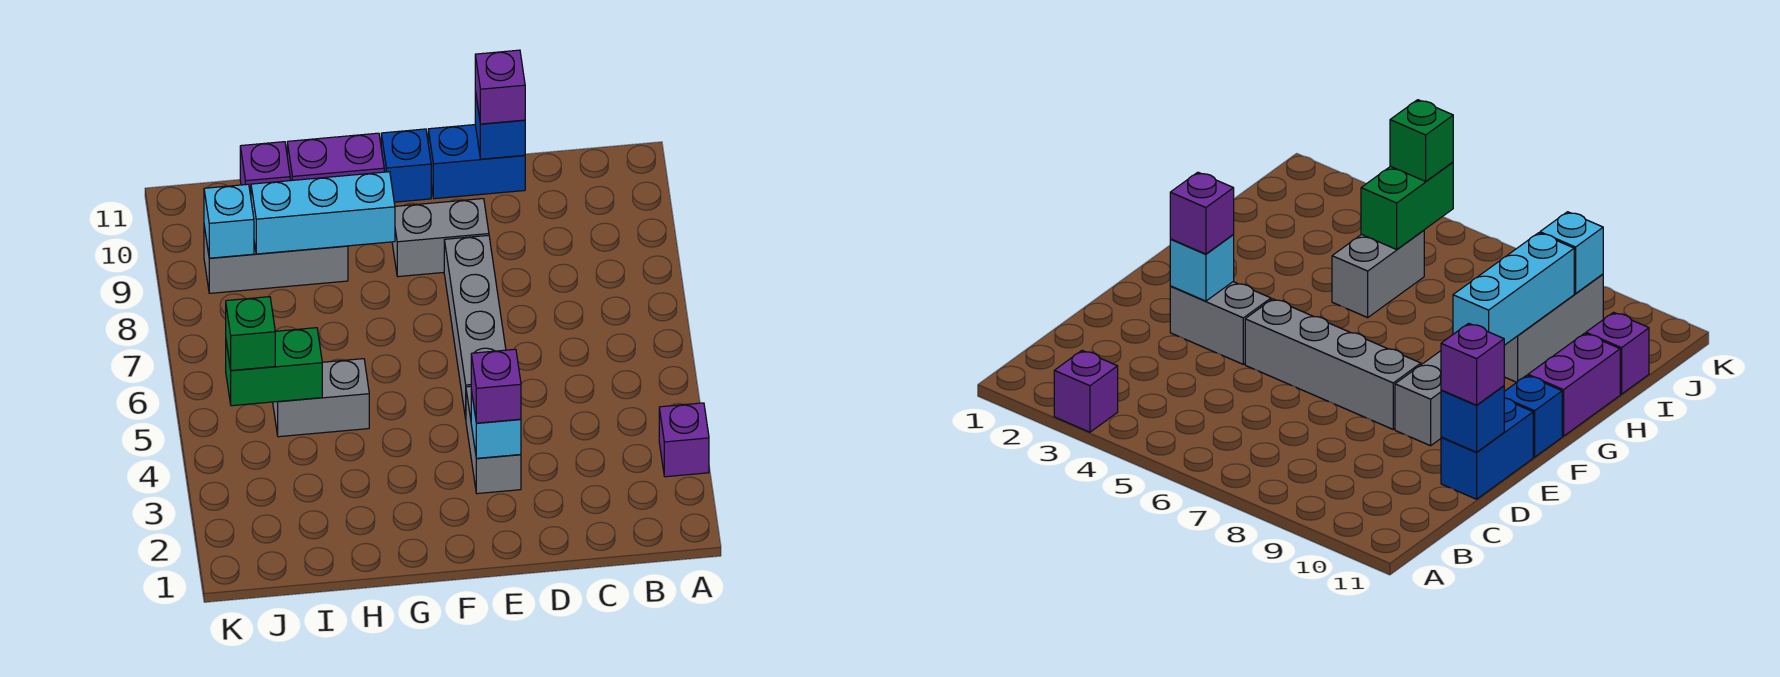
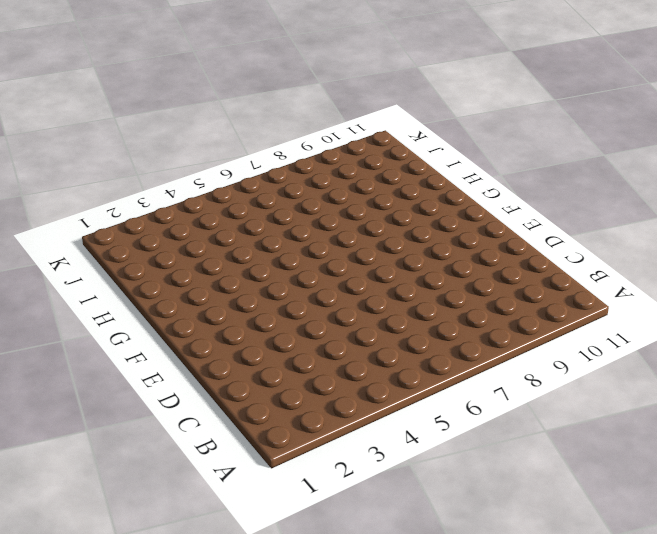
none -> purple brick A3 level 1
none -> blue brick D11:E11 level 1
none -> grey brick E3:E4 level 1

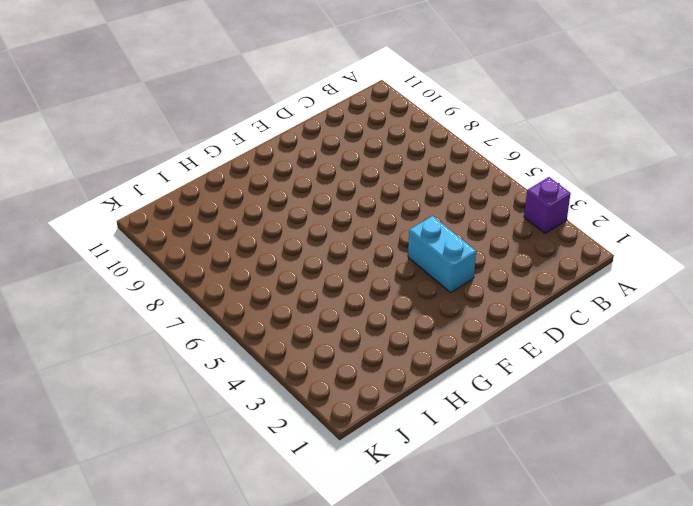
cyan brick E3:E4 level 1 -> grey brick E3:E4 level 1
none -> blue brick D11:E11 level 1
none -> grey brick E5:E8 level 1
none -> grey brick E9:F9 level 1

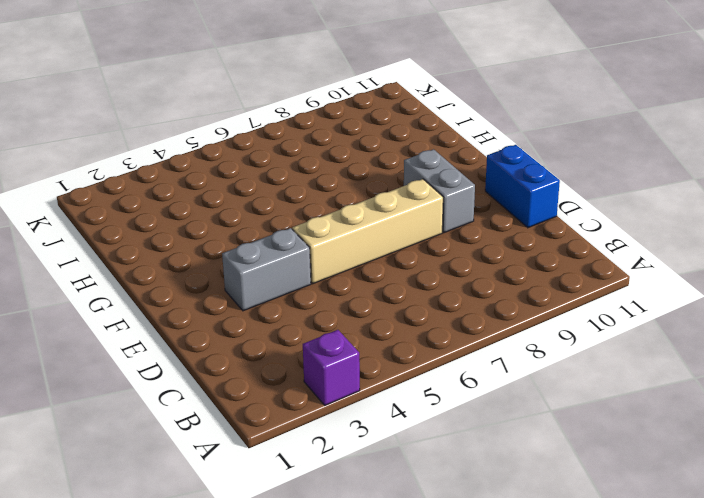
tan brick E5:E8 level 1 -> grey brick E5:E8 level 1
none -> blue brick F11 level 1
none -> purple brick G11:H11 level 1
none -> grey brick H5:I5 level 1

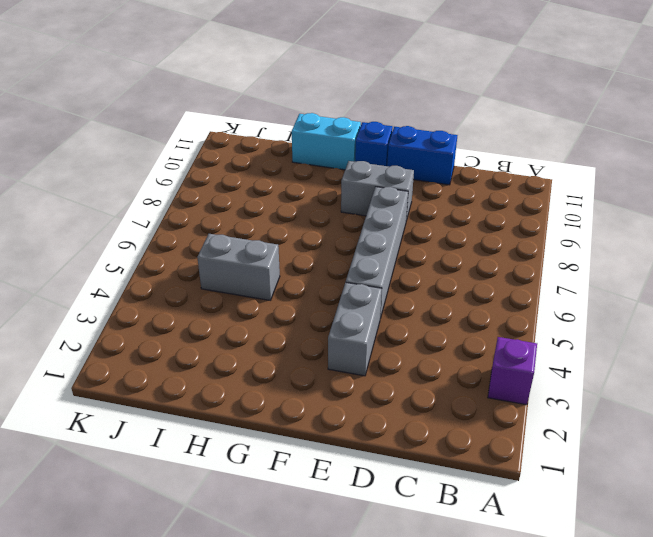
cyan brick G11:H11 level 1 -> purple brick G11:H11 level 1
none -> grey brick H9:J9 level 1
none -> purple brick I11 level 1
none -> blue brick D11 level 2

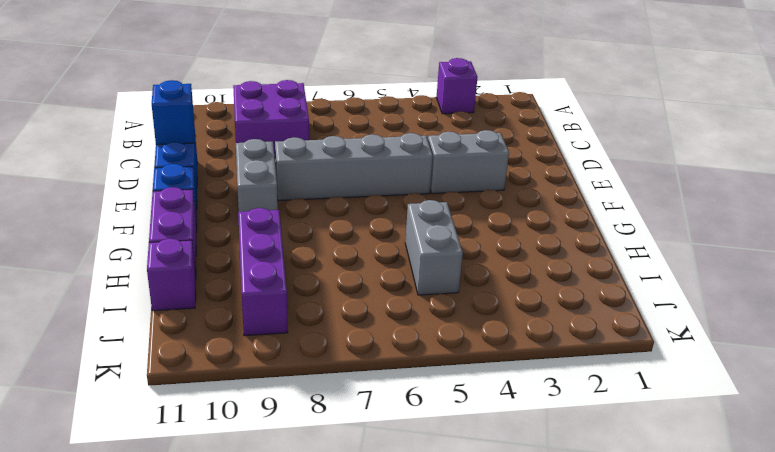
purple brick B8:C9 level 1 -> none
purple brick H9:J9 level 1 -> grey brick H9:J9 level 1
none -> cyan brick E3 level 2
none -> cyan brick G9:I9 level 2
none -> green brick I5:J5 level 2

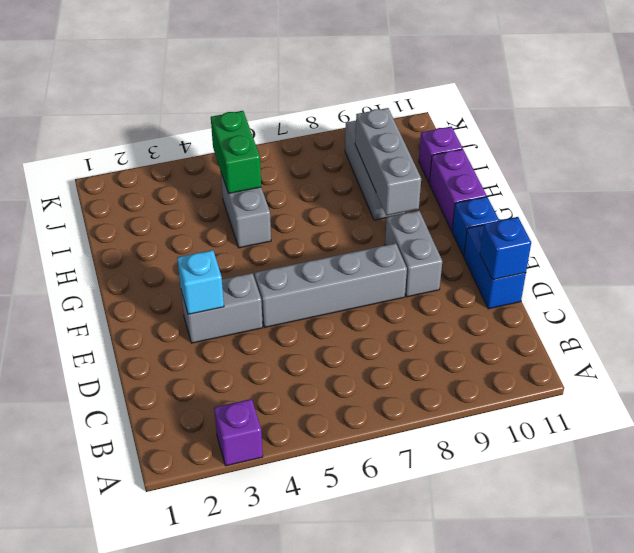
grey brick G9:I9 level 2 -> cyan brick G9:I9 level 2
none -> cyan brick J9 level 2
none -> purple brick D11 level 3
none -> purple brick E3 level 3

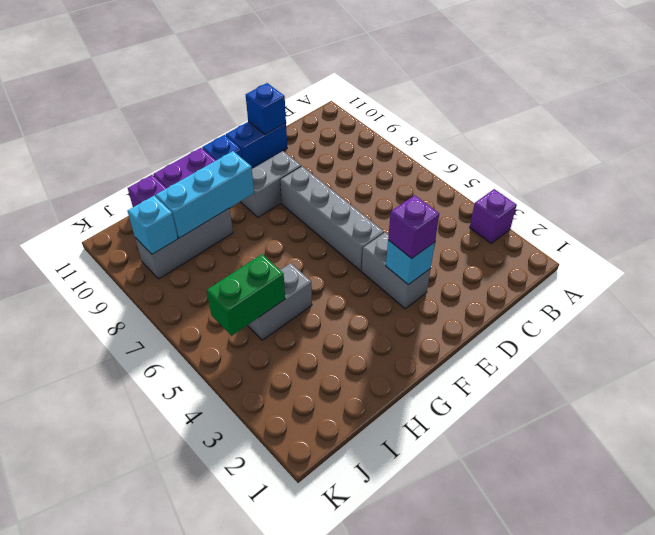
none -> purple brick D11 level 3
none -> green brick J5 level 3

